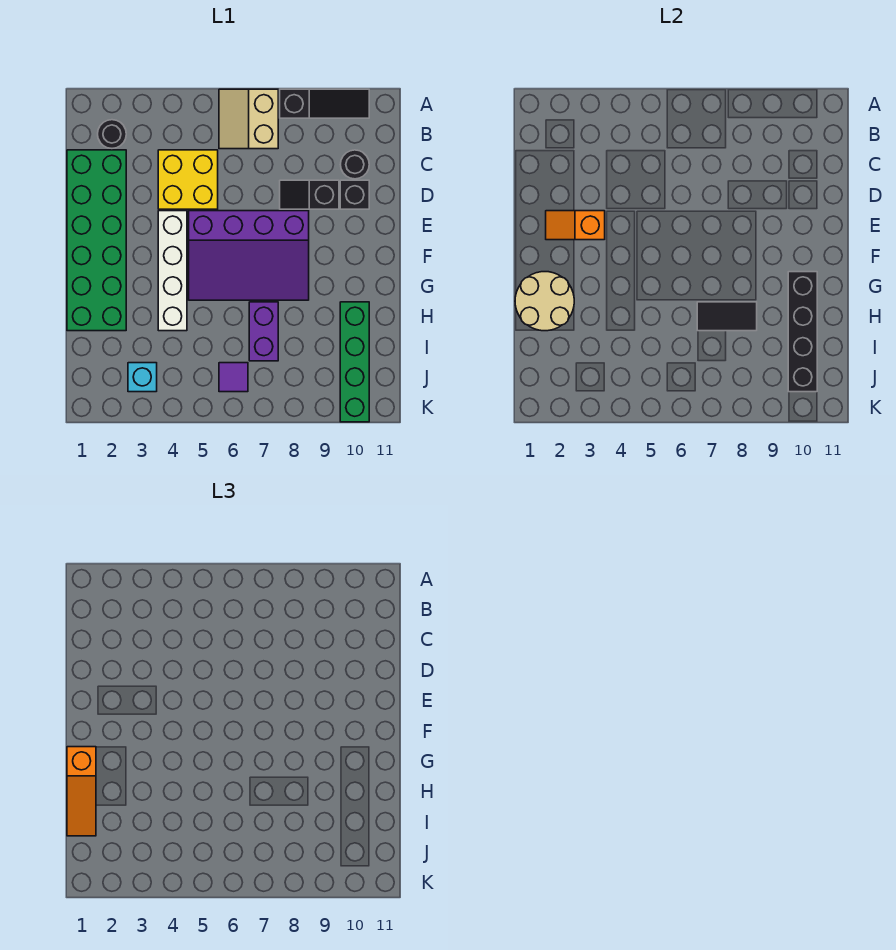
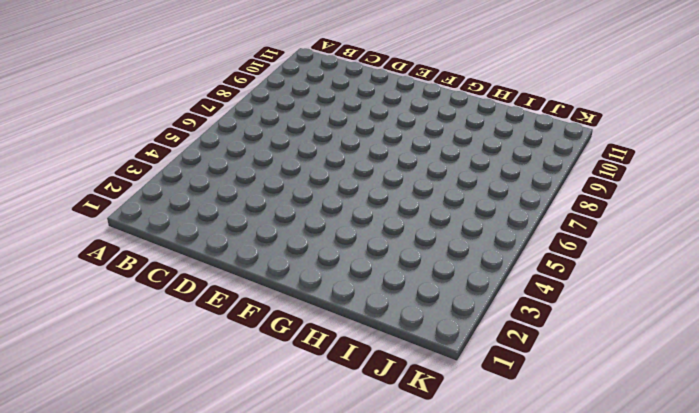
none -> tan slope A6:B7 level 1 top 7
none -> black slope A8:A10 level 1 top 8
none -> black round brick B2 level 1

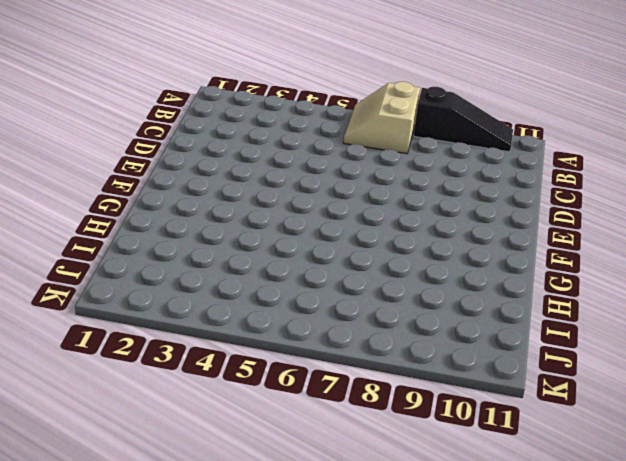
none -> black round brick B2 level 1
none -> green brick C1:H2 level 1
none -> yellow brick C4:D5 level 1

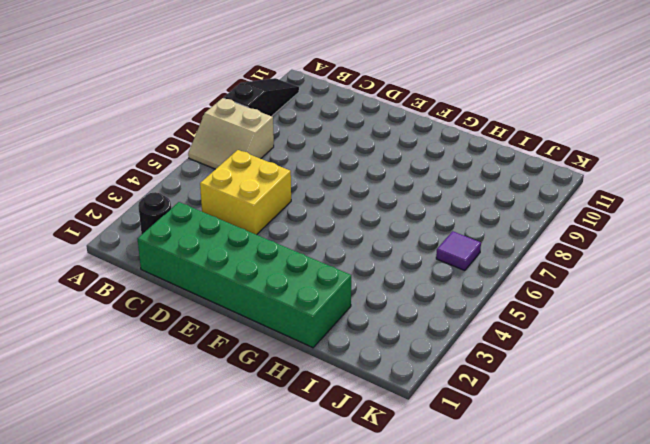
none -> black round brick C10 level 1
none -> black slope D8:D9 level 1 top 9
none -> black brick D10 level 1

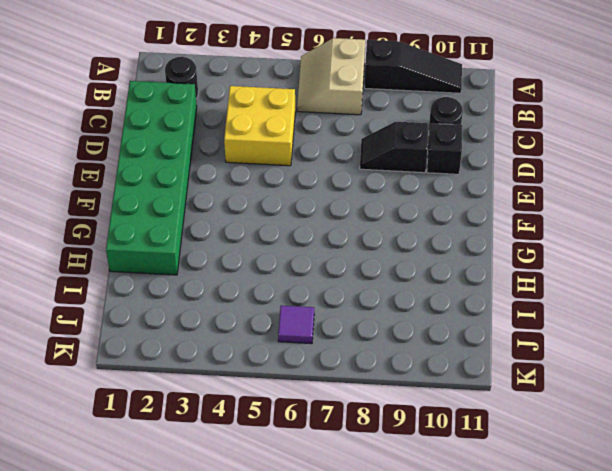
none -> white brick E4:H4 level 1
none -> purple slope E5:G8 level 1 top E
none -> purple brick H7:I7 level 1

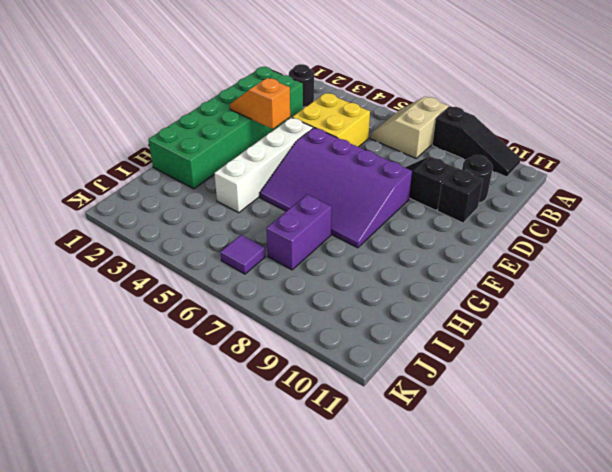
none -> green brick H10:K10 level 1
none -> cyan brick J3 level 1
none -> tan round brick G1:H2 level 2

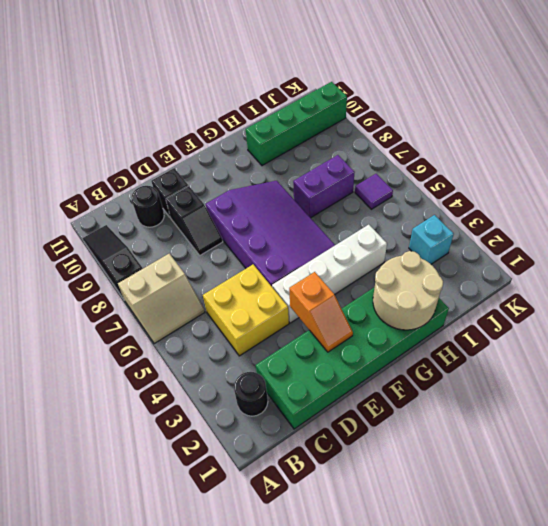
none -> black brick G10:J10 level 2
none -> black tile H7:H8 level 2
none -> orange slope G1:I1 level 3 top G

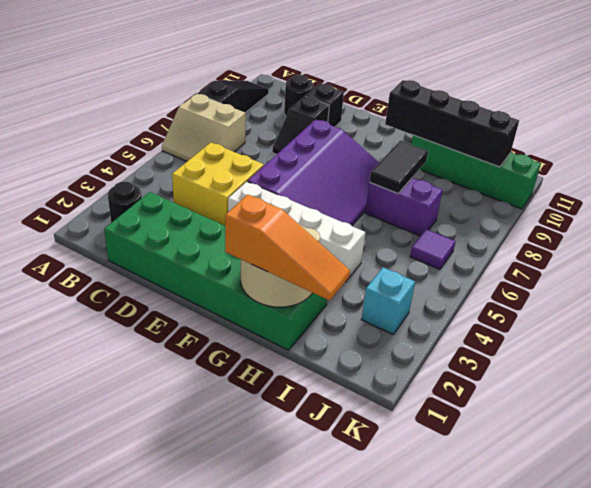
none -> orange slope E2:E3 level 2 top 3

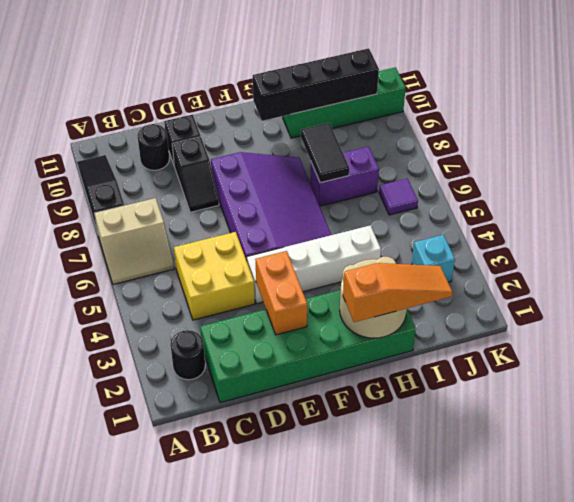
orange brick E2:E3 level 2 -> orange slope E2:E3 level 2 top 3

